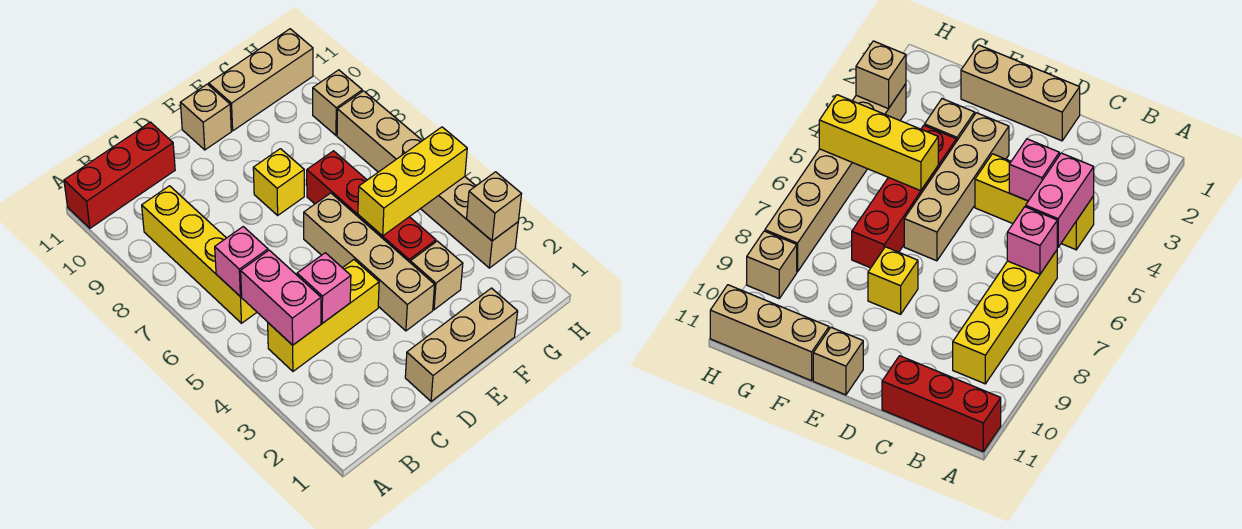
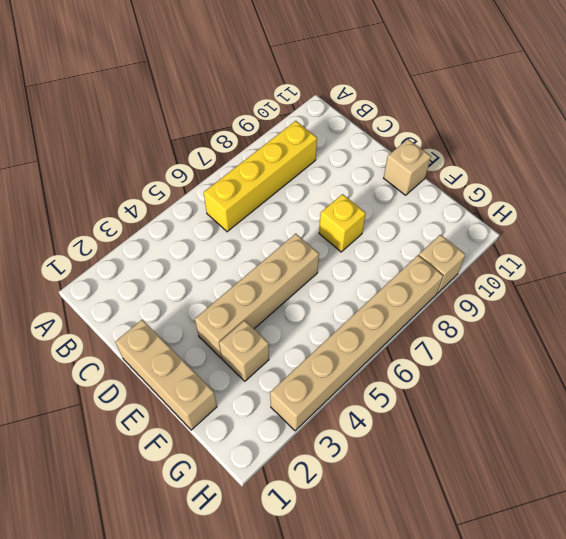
none -> red brick A11:C11 level 1
none -> yellow brick B4:D4 level 1
none -> red brick F4:F7 level 1

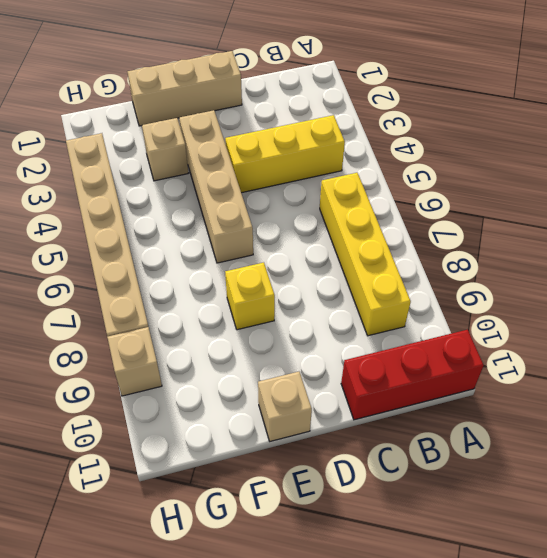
none -> red brick F4:F7 level 1
none -> tan brick F11:H11 level 1
none -> pink brick B4:B5 level 2

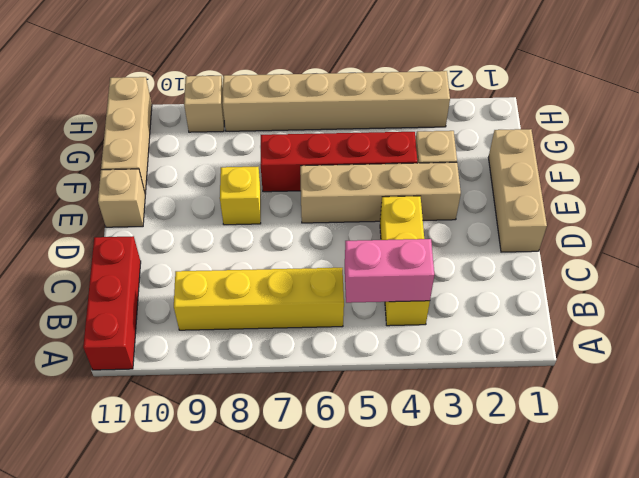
none -> pink brick B6 level 2
none -> pink brick C4 level 2
none -> yellow brick F5:H5 level 2

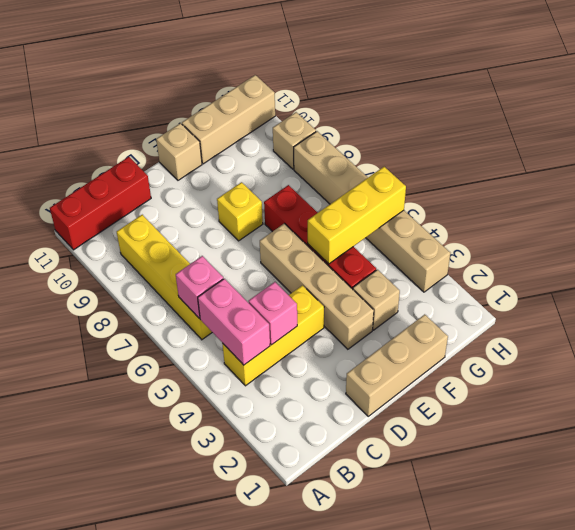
none -> tan brick H3 level 2

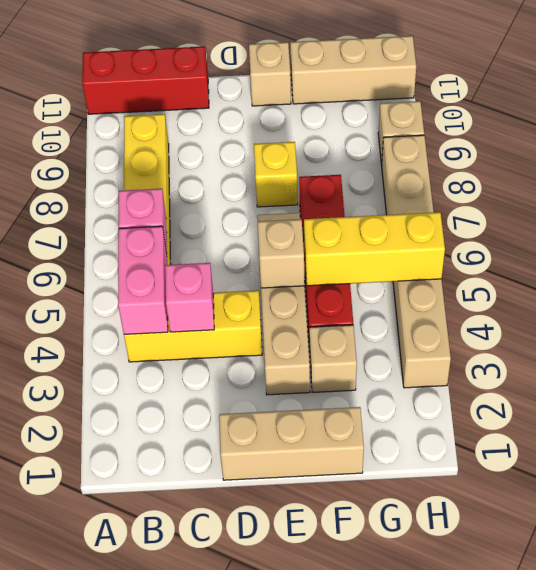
tan brick E5 level 2 -> tan brick H3 level 2

